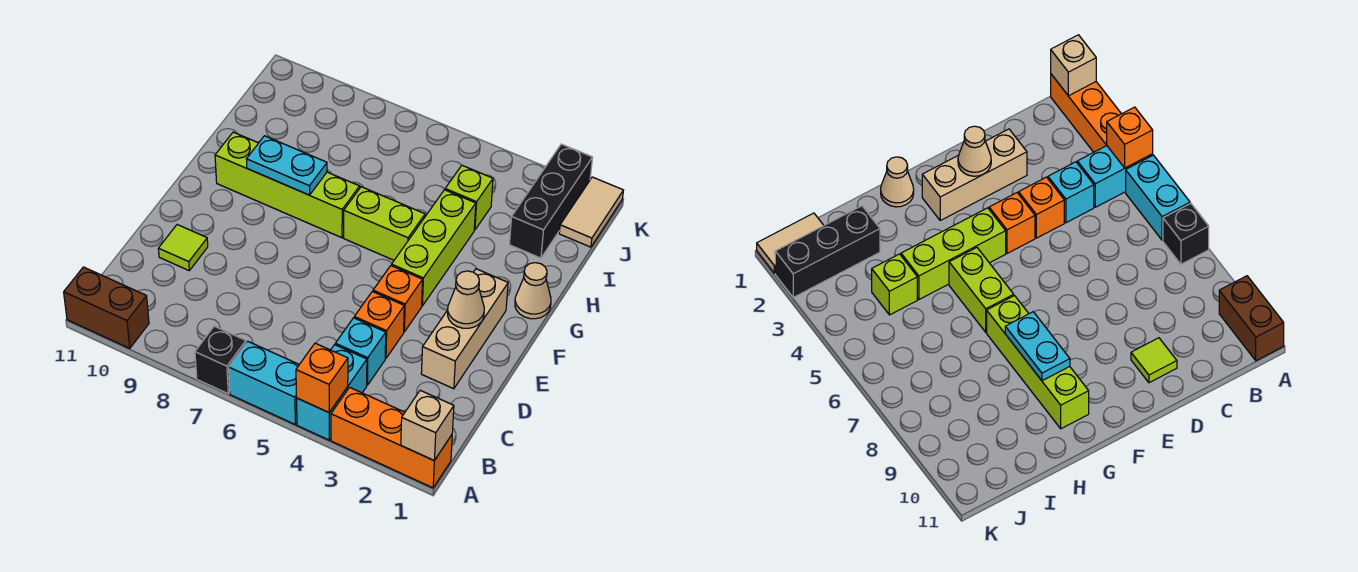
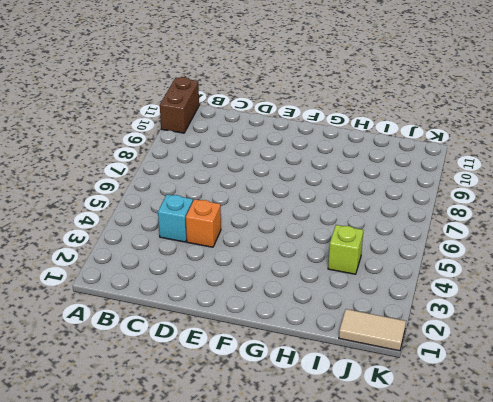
none -> orange brick A1:A3 level 1
none -> cyan brick A4:B4 level 1
none -> cyan brick A5:A6 level 1

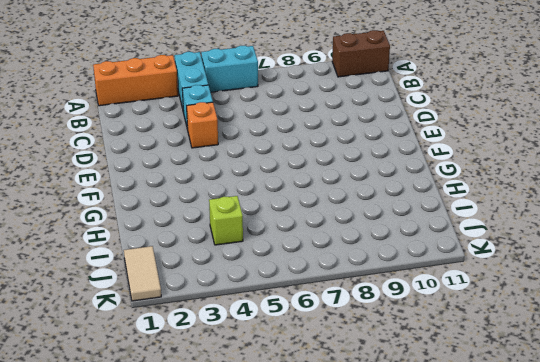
none -> black brick A7 level 1
none -> tan brick D2:F2 level 1
none -> lime tile D10 level 1

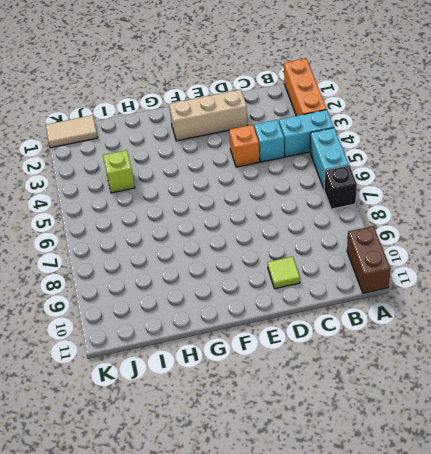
none -> orange brick E4 level 1
none -> lime brick F4:H4 level 1
none -> tan cone G1 level 1

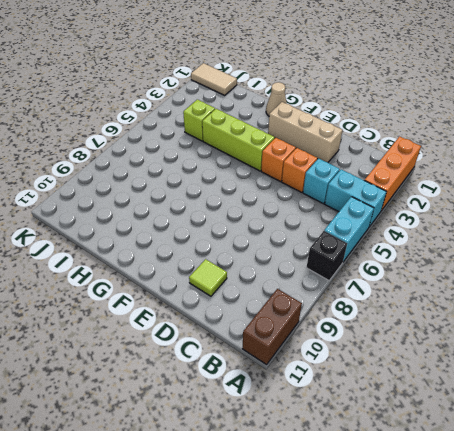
none -> lime brick G5:G6 level 1
none -> lime brick G7:G10 level 1
none -> black brick I2:K2 level 1

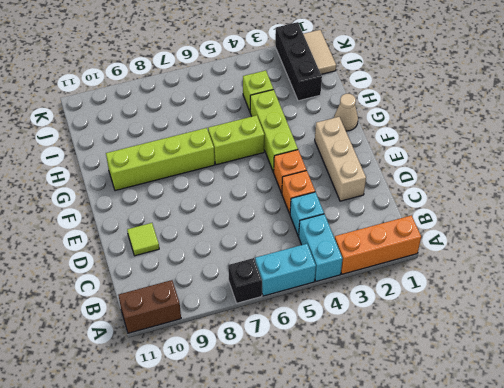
none -> tan brick A1 level 2
none -> orange brick A4 level 2
none -> tan cone E2 level 2

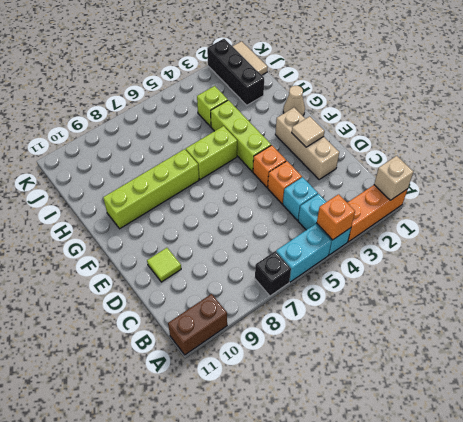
tan tile E2 level 2 -> tan cone E2 level 2
none -> cyan plate G8:G9 level 2

